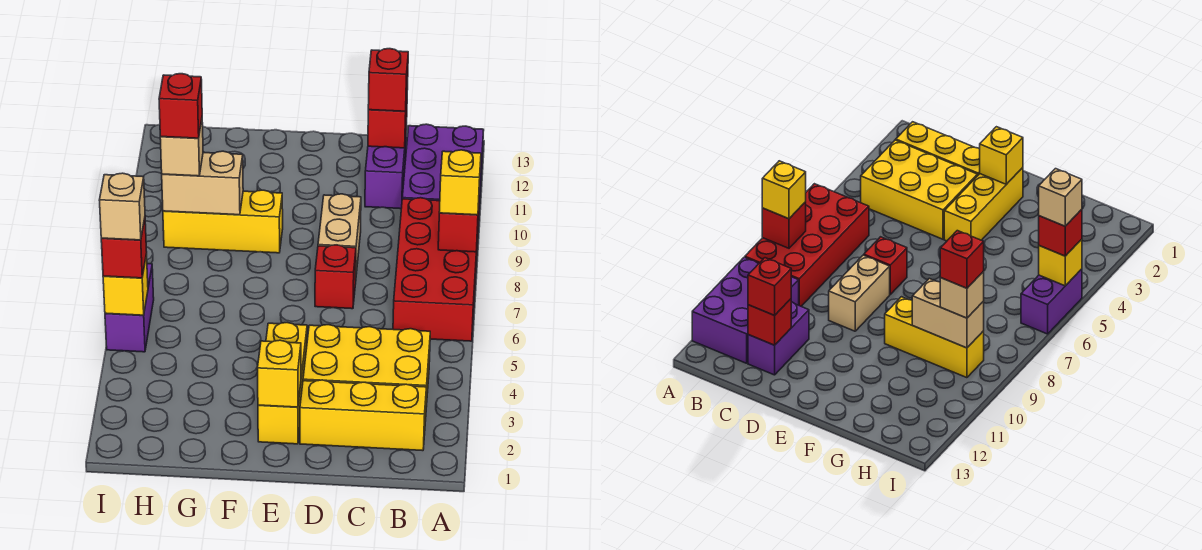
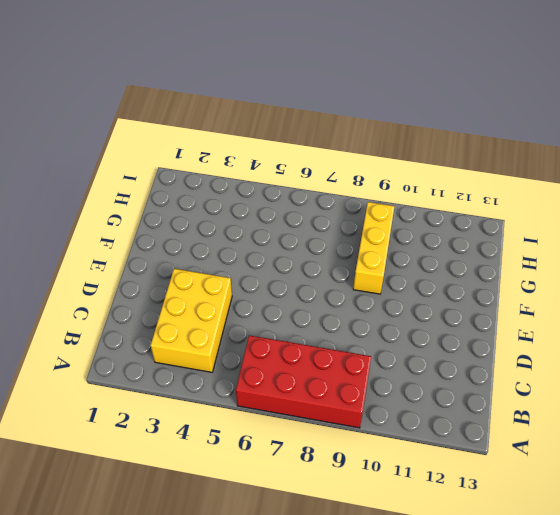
none -> purple brick A10:B12 level 1
none -> yellow brick B2:D2 level 1
none -> purple brick C11:C12 level 1

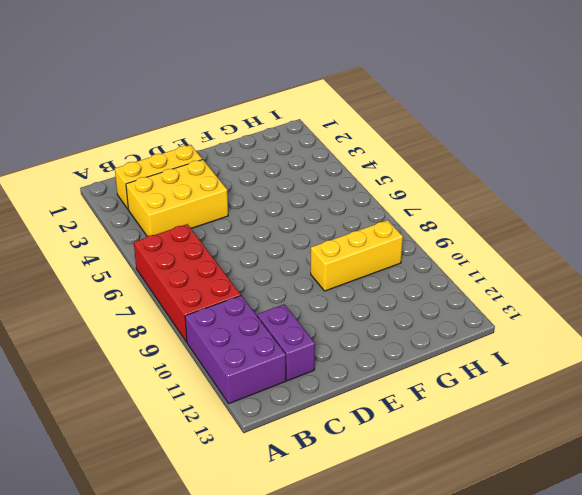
none -> red brick D7 level 1
none -> tan brick D8:D9 level 1
none -> yellow brick E2:E4 level 1

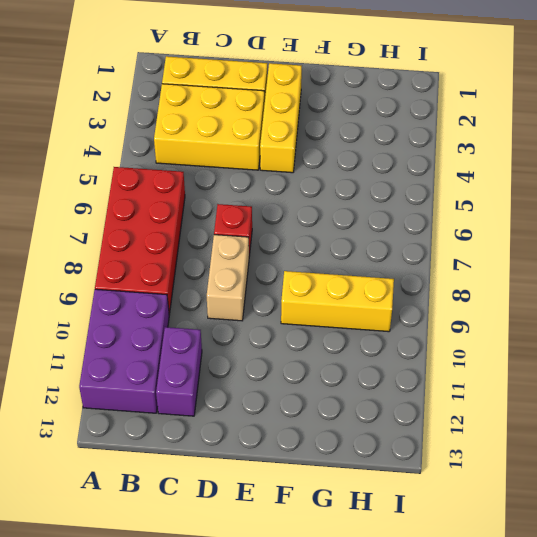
none -> purple brick I5:I6 level 1
none -> red brick A8 level 2
none -> red brick C12 level 2

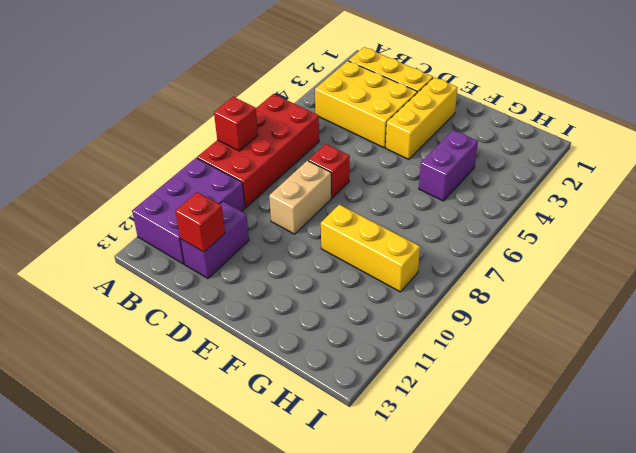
purple brick G4:G5 level 1 -> purple brick I5:I6 level 1
none -> yellow brick E2 level 2
none -> tan brick G9:H9 level 2
none -> yellow brick I5 level 2

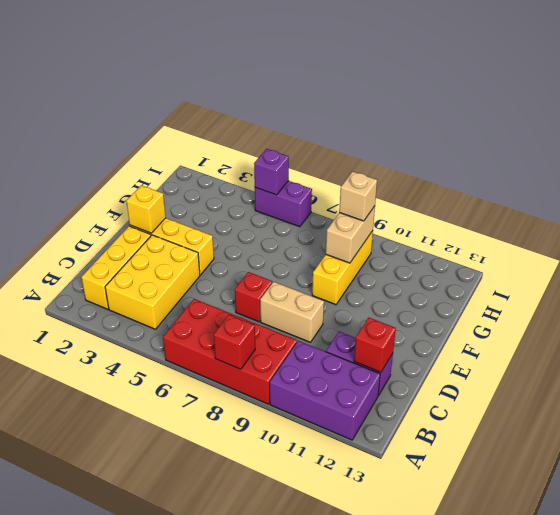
purple brick I5 level 2 -> yellow brick I5 level 2
none -> yellow brick A8 level 3
none -> red brick C12 level 3
none -> red brick I5 level 3

